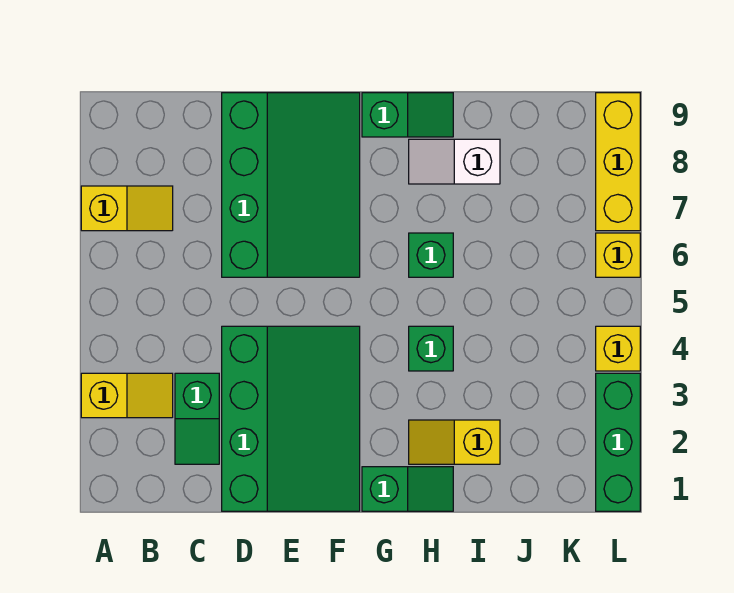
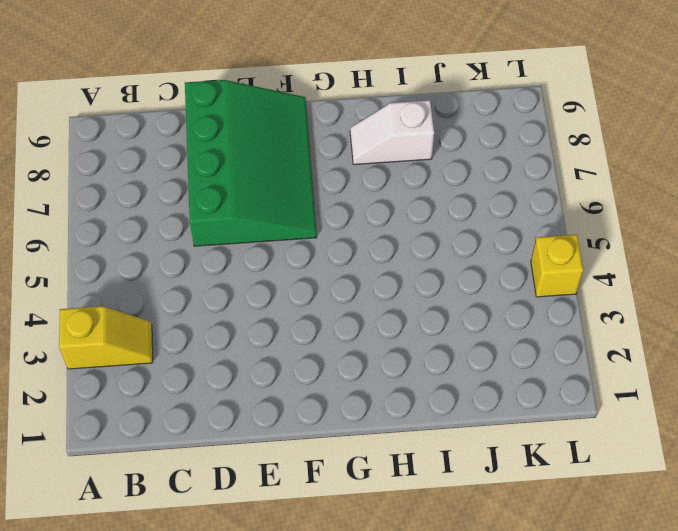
none -> yellow slope A7:B7 level 1 top A
none -> green slope C2:C3 level 1 top 3
none -> green slope D1:F4 level 1 top D

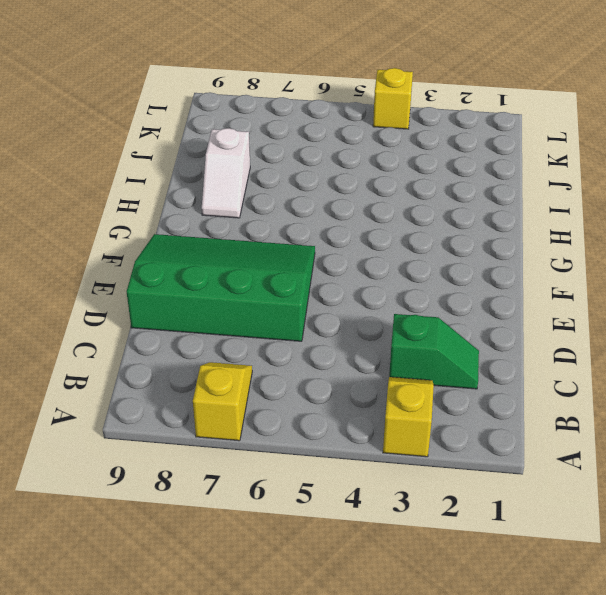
none -> green slope D1:F4 level 1 top D
none -> green slope G1:H1 level 1 top G
none -> green slope G9:H9 level 1 top G

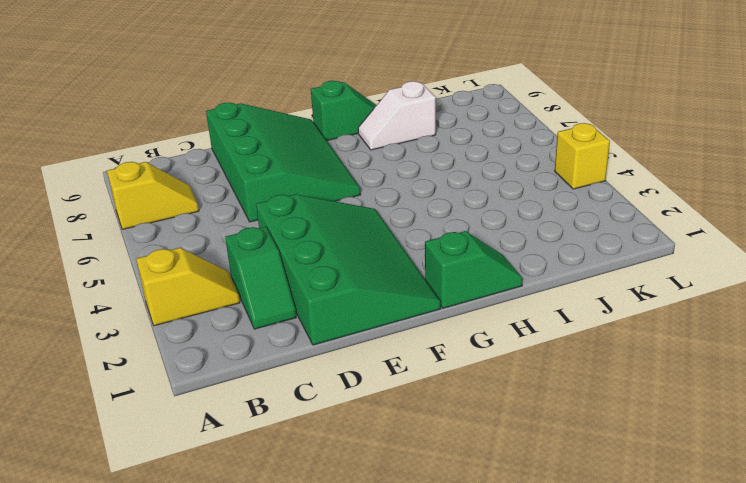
none -> yellow slope H2:I2 level 1 top I
none -> green brick H4 level 1
none -> green brick H6 level 1

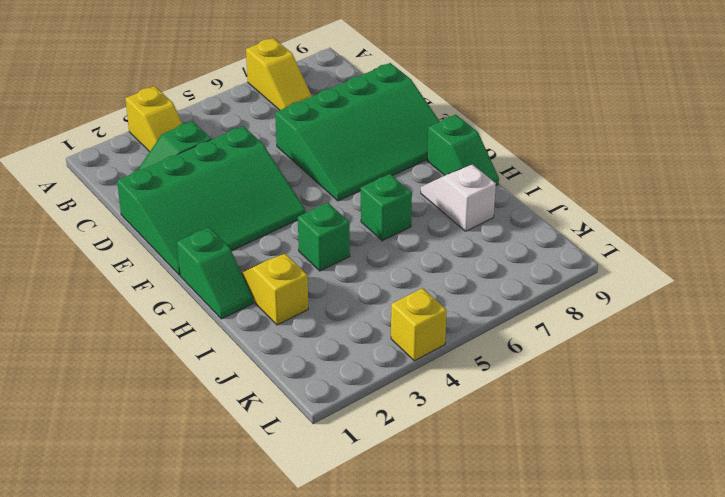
none -> green brick L1:L3 level 1
none -> yellow brick L6 level 1
none -> yellow brick L7:L9 level 1

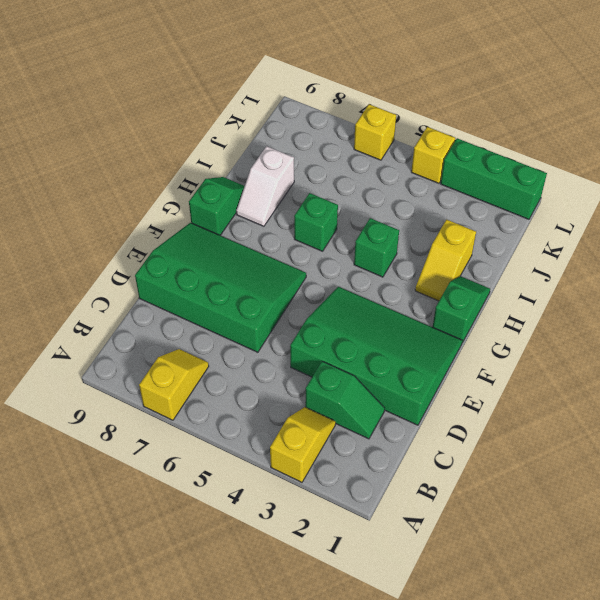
none -> yellow brick L7:L9 level 1

